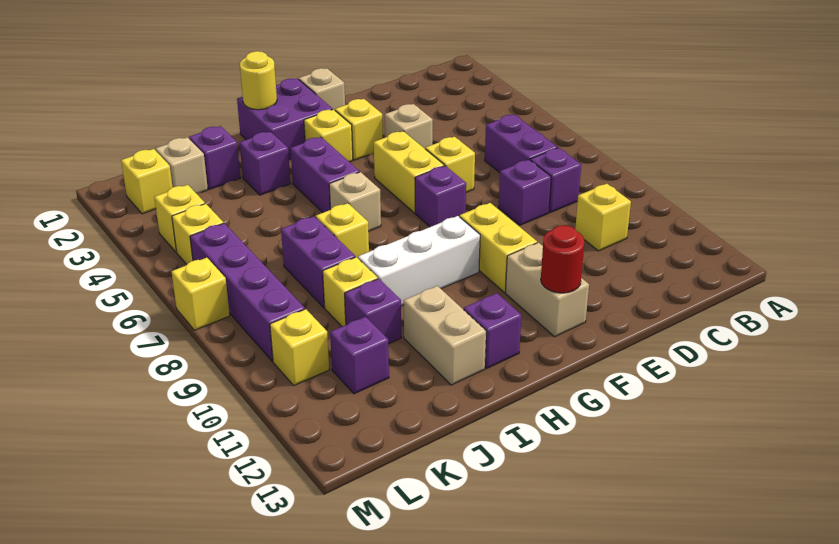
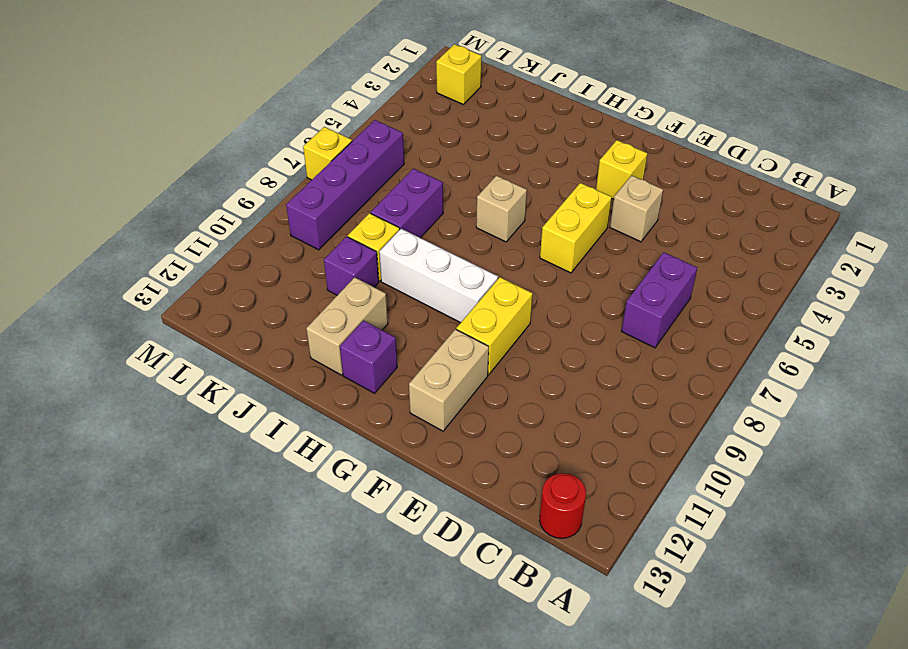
red round brick B13 level 1 -> red round brick F12 level 2
none -> purple brick C8 level 1
none -> yellow brick C10 level 1
none -> purple brick D8 level 1
none -> yellow brick E6 level 1

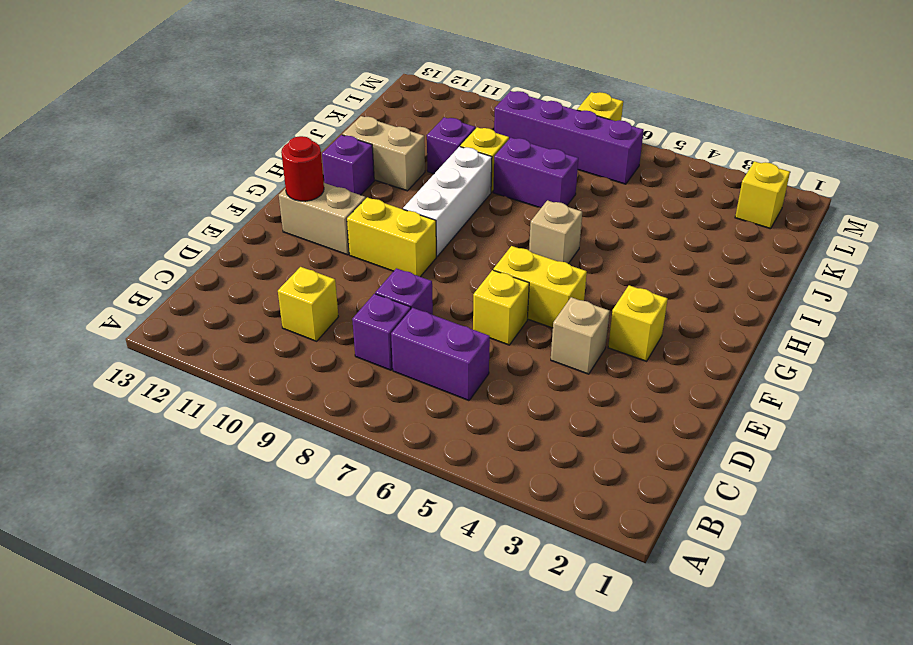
none -> tan brick F1 level 1
none -> purple brick F7 level 1
none -> purple brick G1:H2 level 1
none -> yellow brick G3 level 1

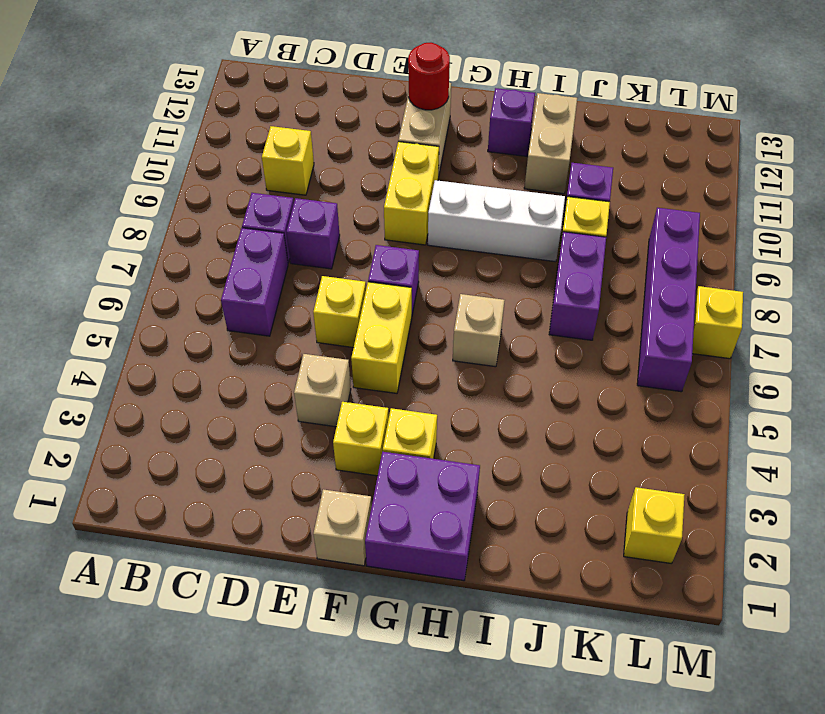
none -> purple brick H4:H5 level 1
none -> purple brick I3 level 1
none -> yellow brick I7 level 1
none -> purple brick J2 level 1

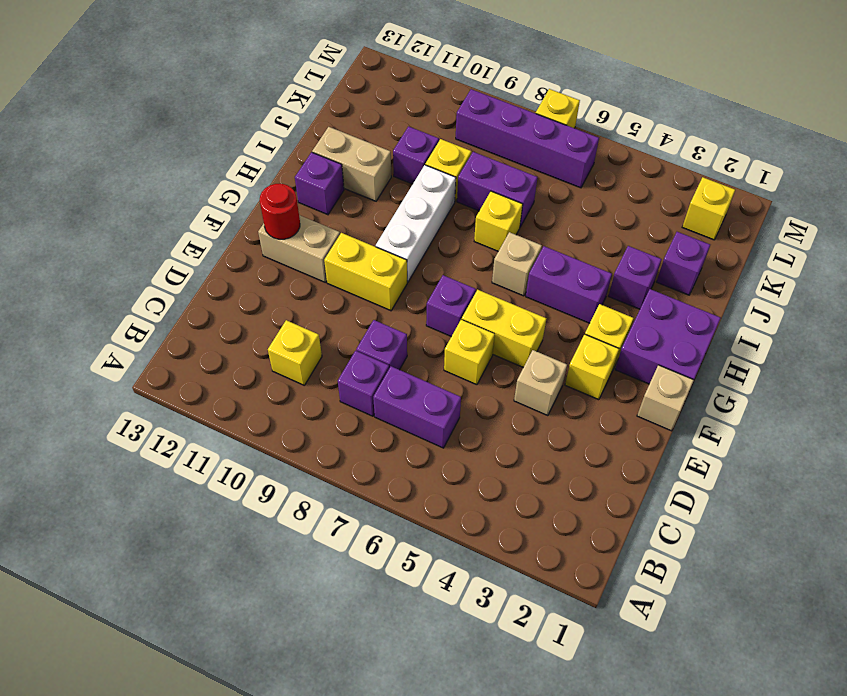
none -> tan brick K2 level 1
none -> purple brick K11 level 1
none -> yellow brick L4 level 1
none -> yellow brick L5 level 1

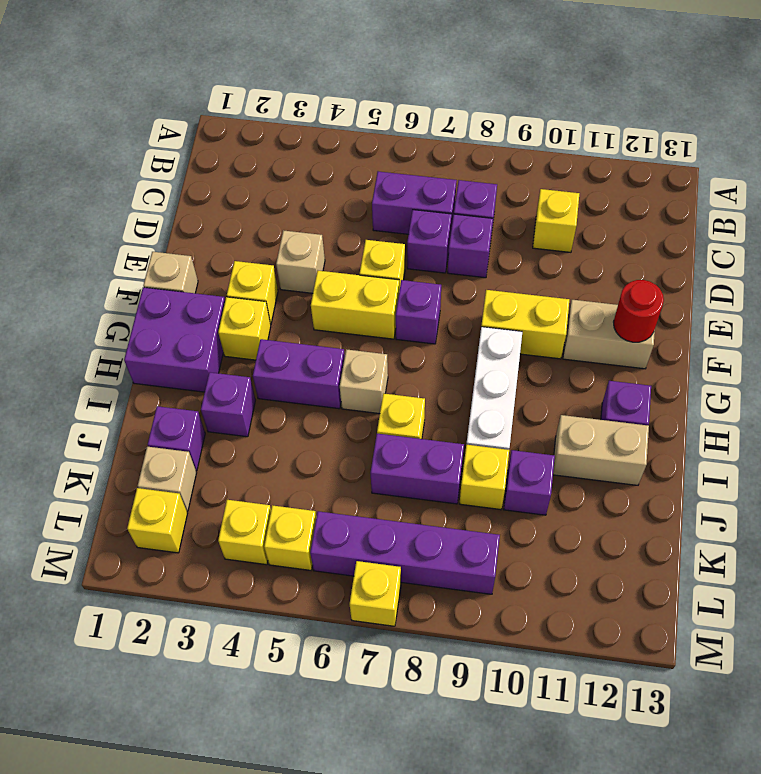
purple brick D7 level 1 -> purple brick K11 level 1
none -> yellow brick L10 level 1
none -> yellow round brick H1 level 2

